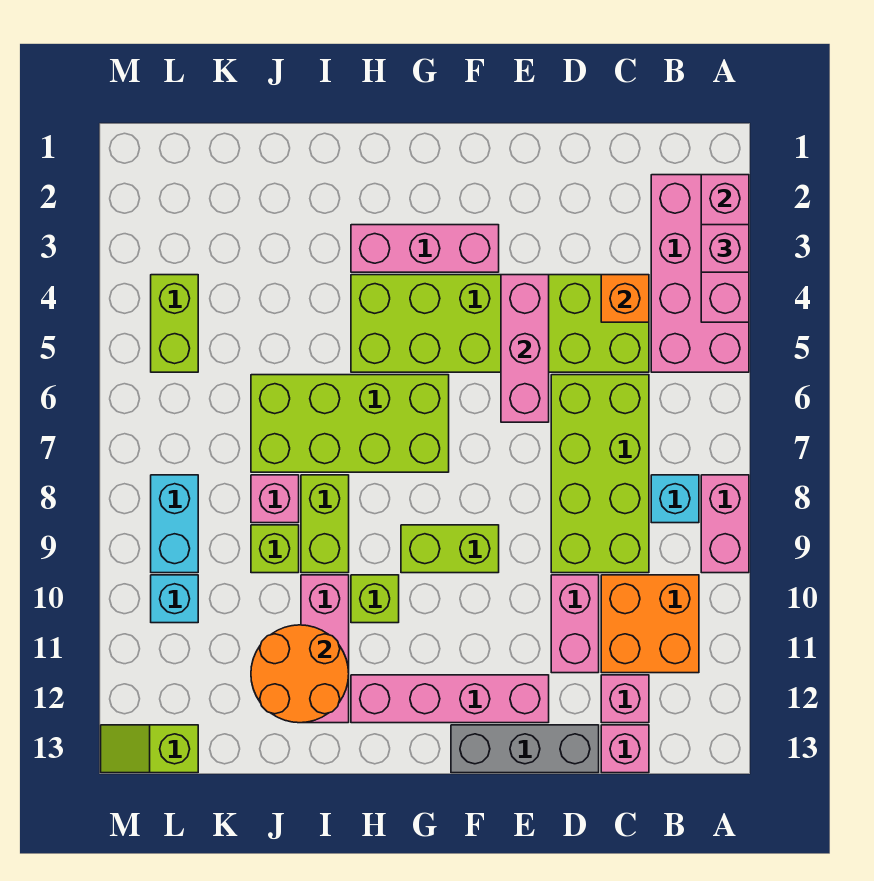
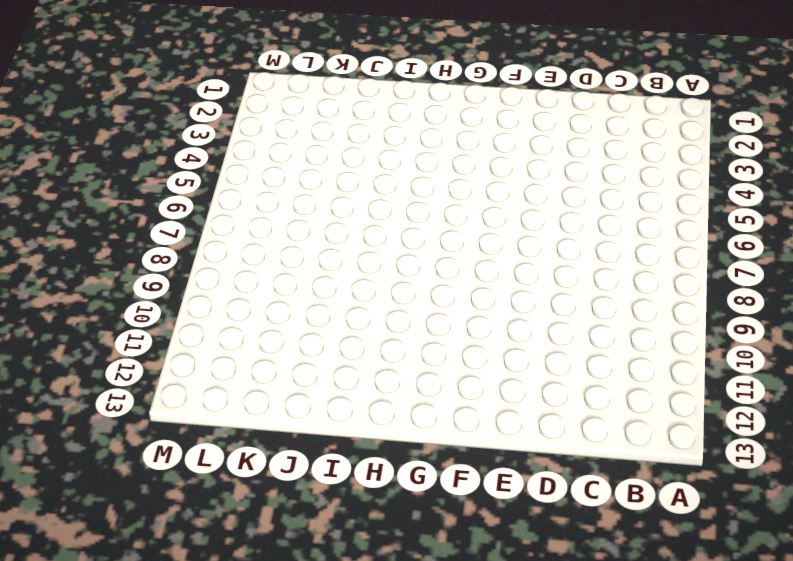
none -> pink brick A2:B5 level 1
none -> pink brick A8:A9 level 1
none -> cyan brick B8 level 1

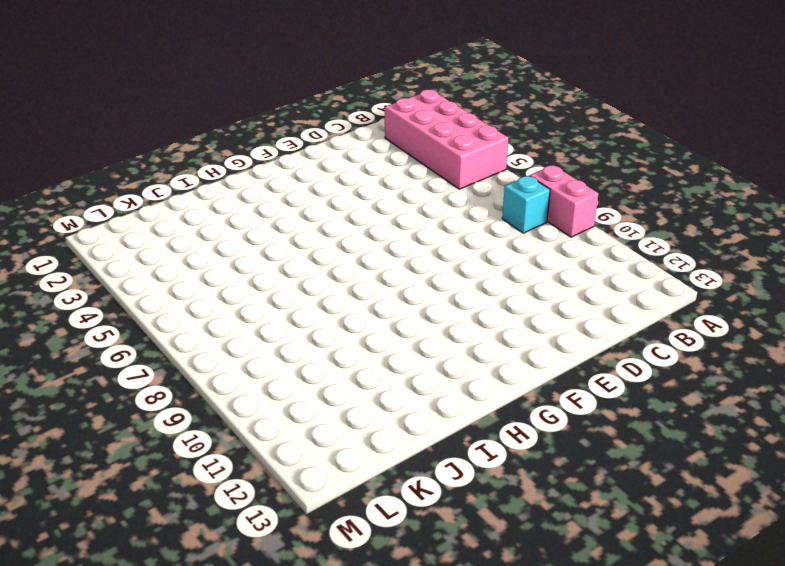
none -> orange brick B10:C11 level 1
none -> lime brick C4:H5 level 1
none -> lime brick C6:D9 level 1

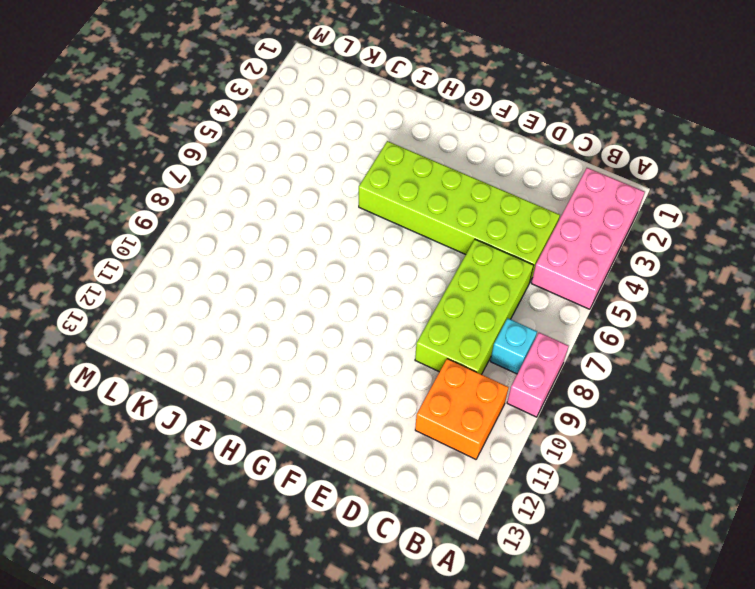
none -> pink brick C12 level 1
none -> pink brick C13 level 1
none -> pink brick D10:D11 level 1

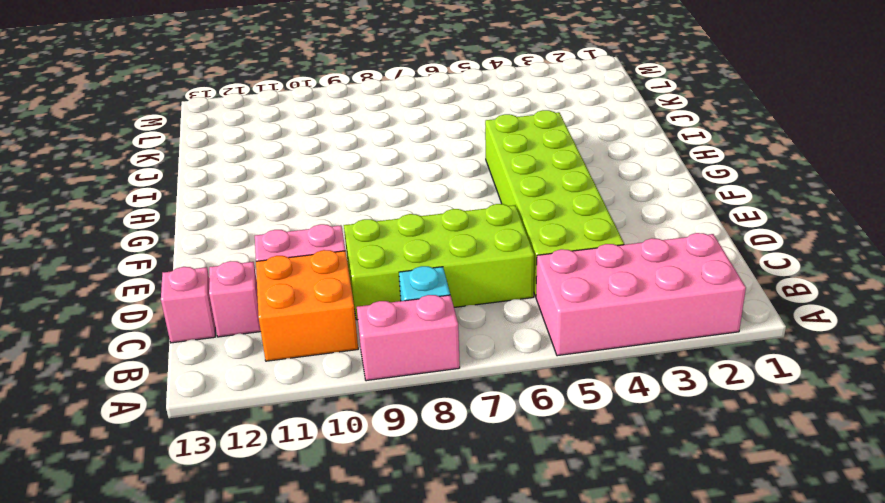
none -> grey brick D13:F13 level 1
none -> pink brick E12:H12 level 1
none -> pink brick F3:H3 level 1

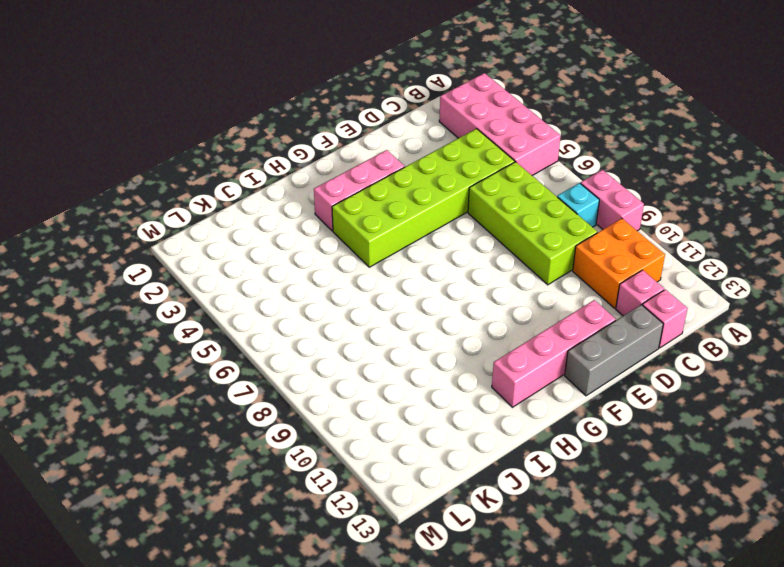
none -> pink brick D10:D11 level 1
none -> lime brick F9:G9 level 1
none -> lime brick G6:J7 level 1

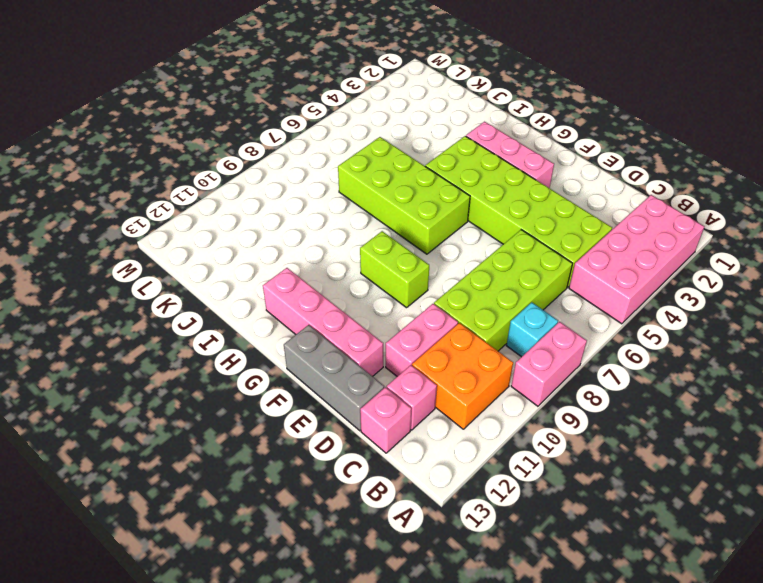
none -> lime brick H10 level 1
none -> lime brick I8:I9 level 1
none -> pink brick I10:I12 level 1

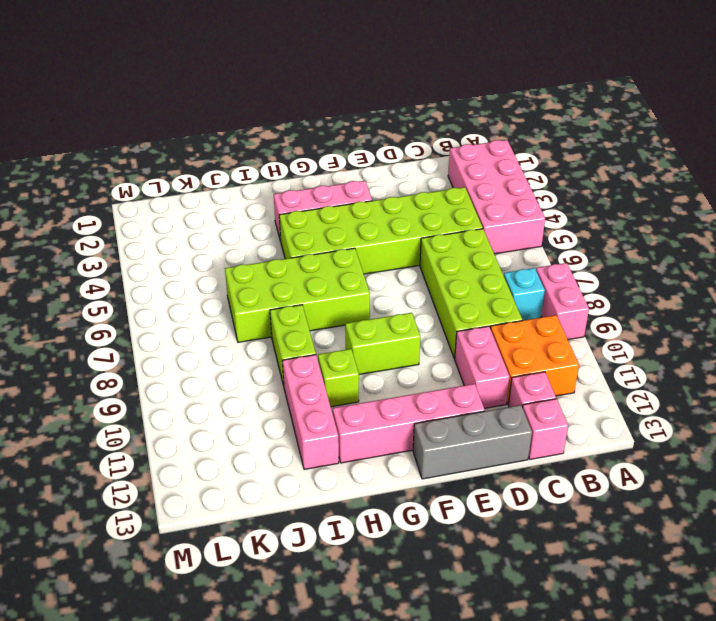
none -> pink brick J8 level 1
none -> lime brick J9 level 1
none -> lime brick L4:L5 level 1

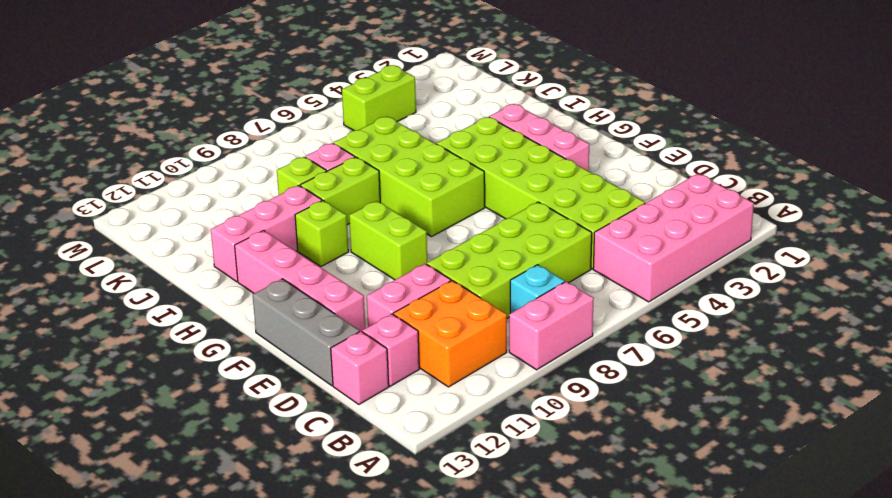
none -> cyan brick L8:L9 level 1
none -> cyan brick L10 level 1
none -> lime slope L13:M13 level 1 top L

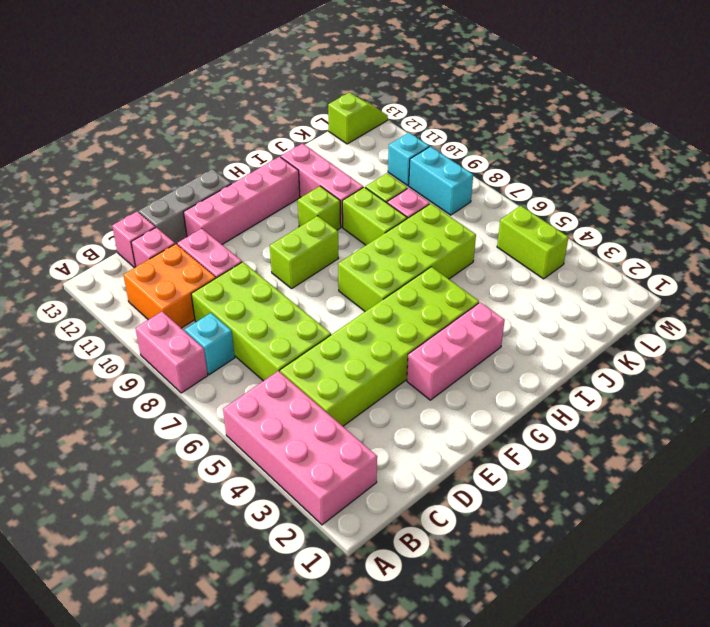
none -> pink brick A2:A4 level 2
none -> orange brick C4 level 2
none -> pink brick E4:E6 level 2

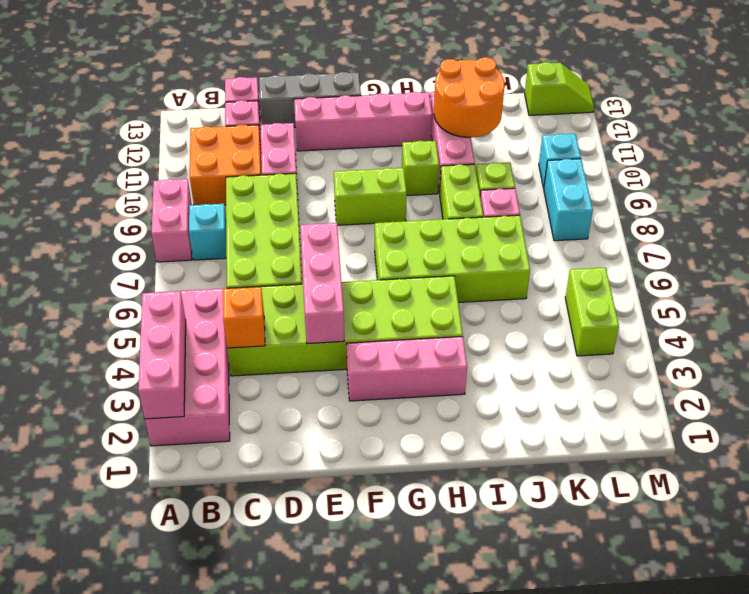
none -> pink brick A3 level 3

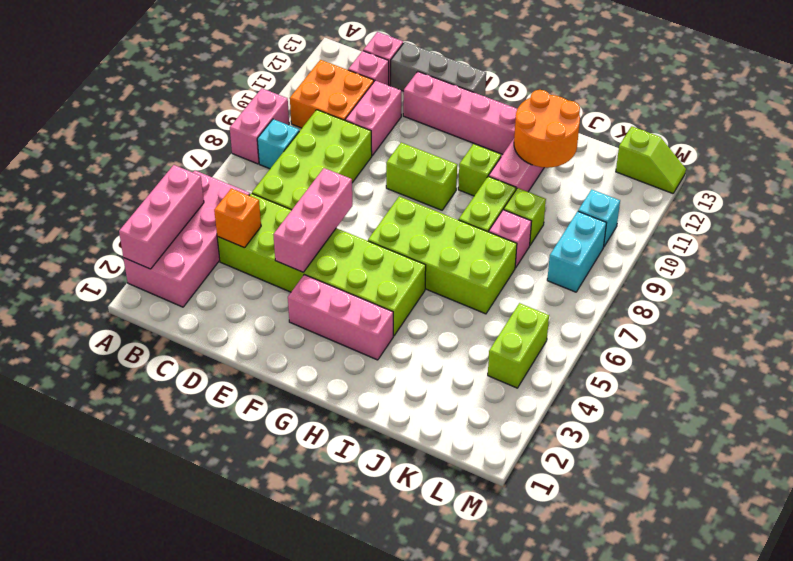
none -> pink brick A3 level 3

